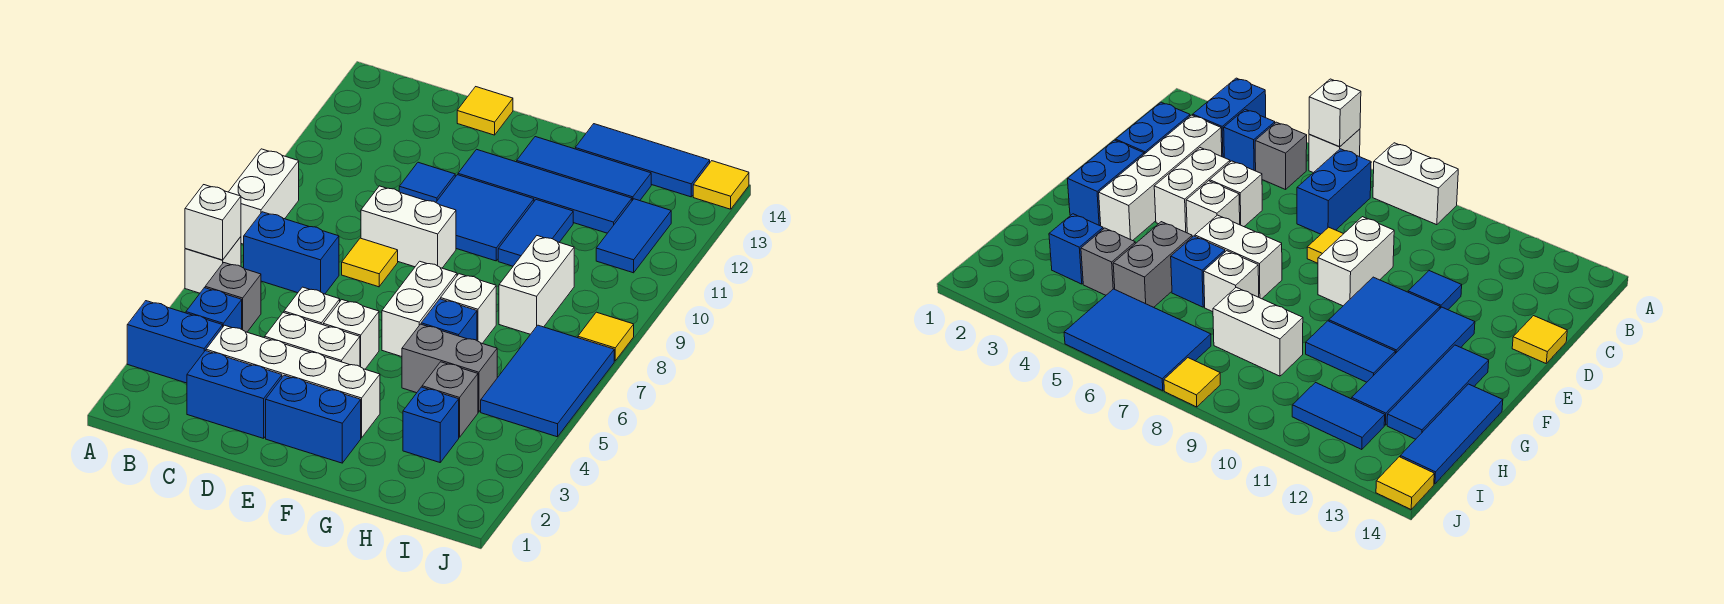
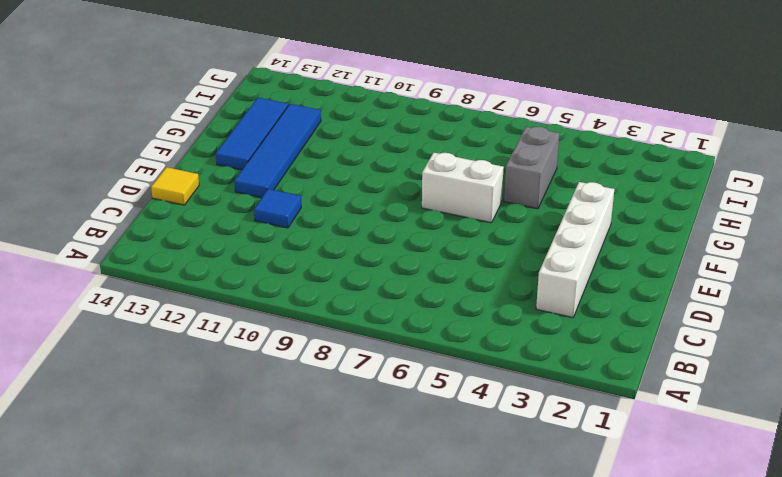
none -> blue brick A3:B3 level 1
none -> white brick A6 level 1
none -> white brick A8:A9 level 1
none -> blue brick B4 level 1

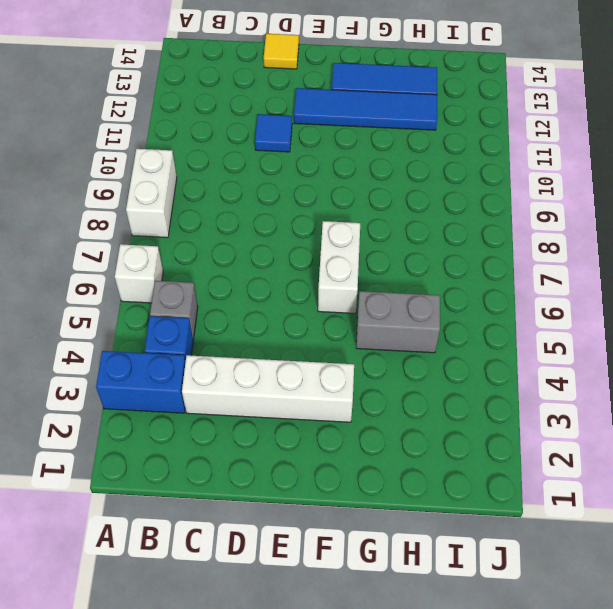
none -> blue brick B7:C7 level 1
none -> blue brick C2:D2 level 1
none -> white brick D4:E4 level 1
none -> white brick D5 level 1

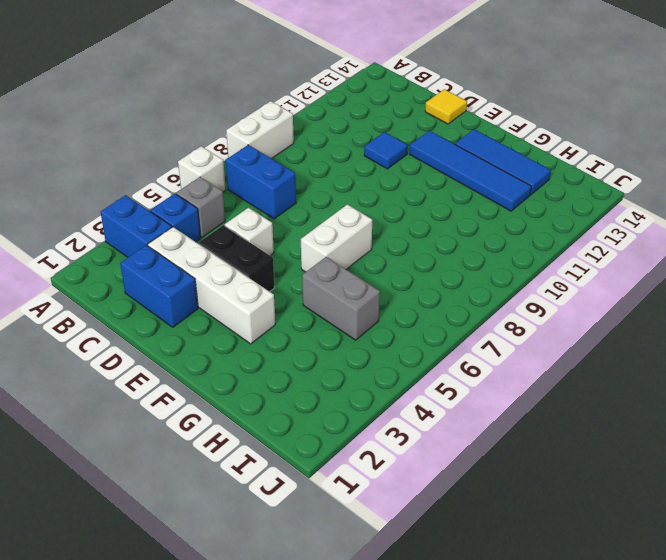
black brick D4:E4 level 1 -> white brick D4:E4 level 1
none -> yellow tile D8 level 1
none -> white brick D9:E9 level 1
none -> blue brick E2:F2 level 1
none -> white brick E5 level 1

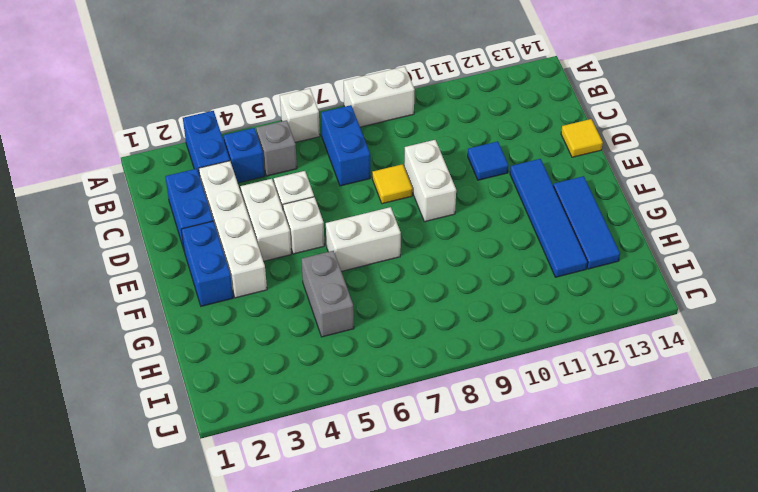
none -> blue tile E10:F11 level 1
none -> blue brick G6 level 1
none -> white brick G7 level 1
none -> blue tile G10:G11 level 1

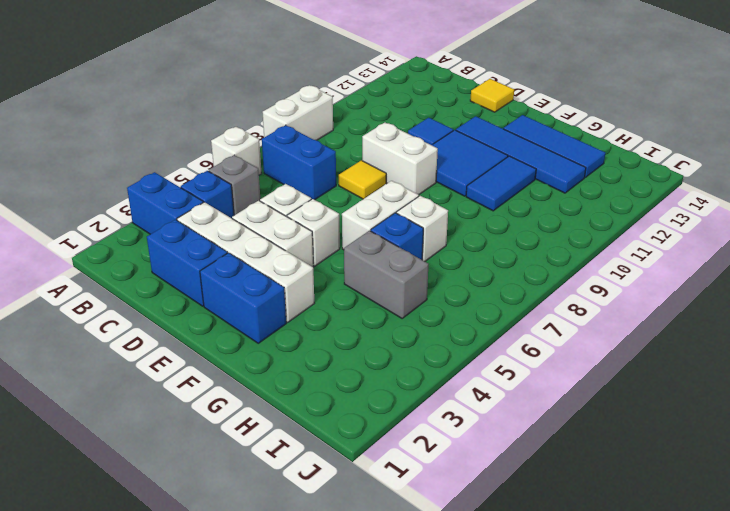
none -> blue tile G14:I14 level 1
none -> blue brick H3 level 1
none -> grey brick H4 level 1
none -> white brick H8:H9 level 1

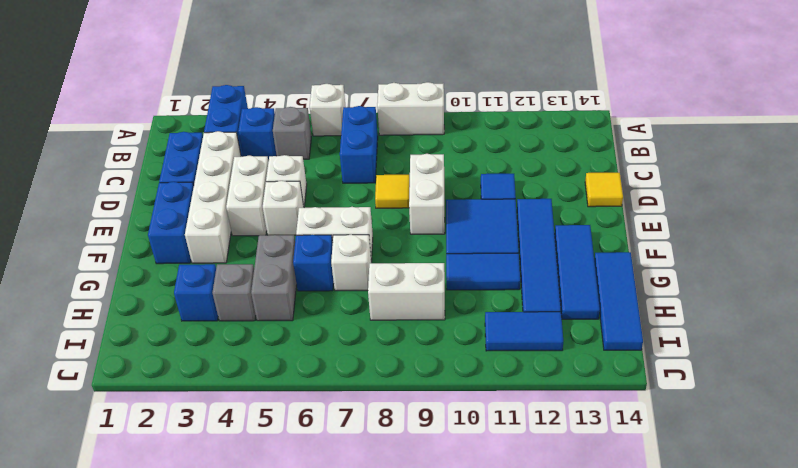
none -> blue tile I5:J7 level 1
none -> yellow tile J8 level 1
none -> yellow tile J14 level 1
none -> white brick A6 level 2

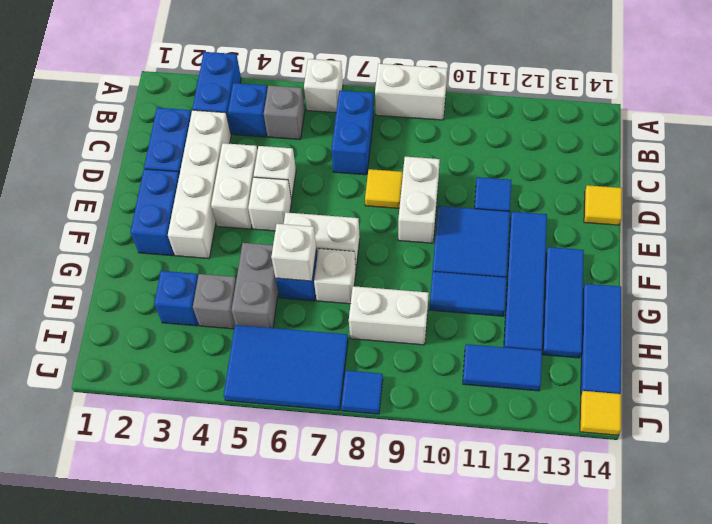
white brick G6 level 2 -> white brick A6 level 2
blue tile J8 level 1 -> yellow tile J8 level 1

